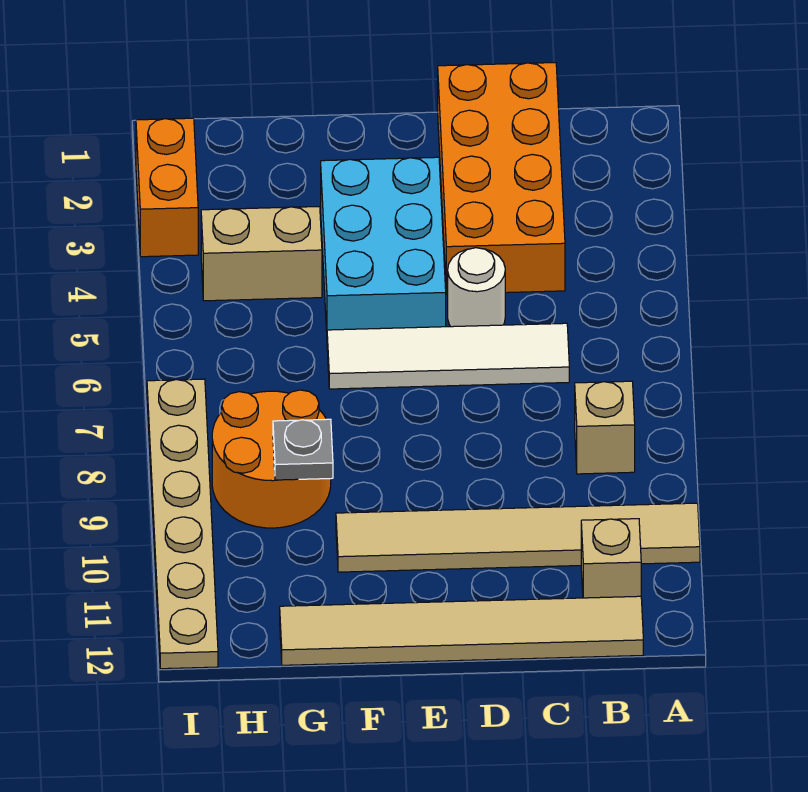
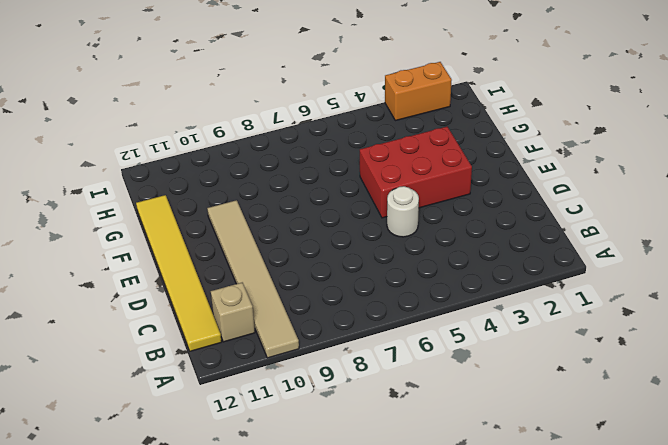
yellow tile B12:G12 level 1 -> tan tile B12:G12 level 1
red brick E3:F5 level 1 -> cyan brick E3:F5 level 1
none -> tan brick B8 level 1
none -> orange brick C1:D4 level 1
none -> white tile C6:F6 level 1

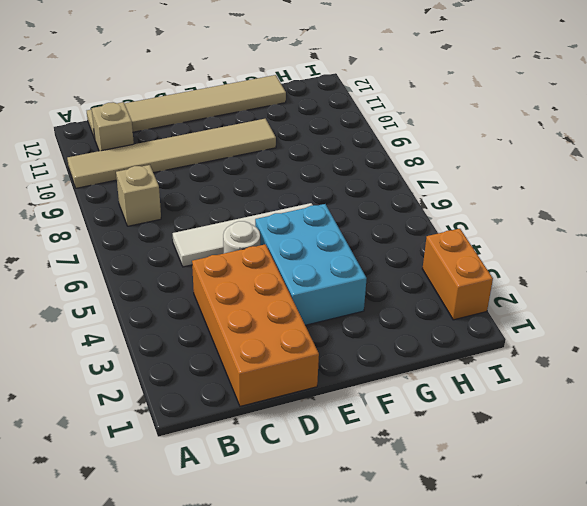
none -> tan brick G4:H4 level 1
none -> orange round brick G8:H9 level 1
none -> tan plate I7:I12 level 1

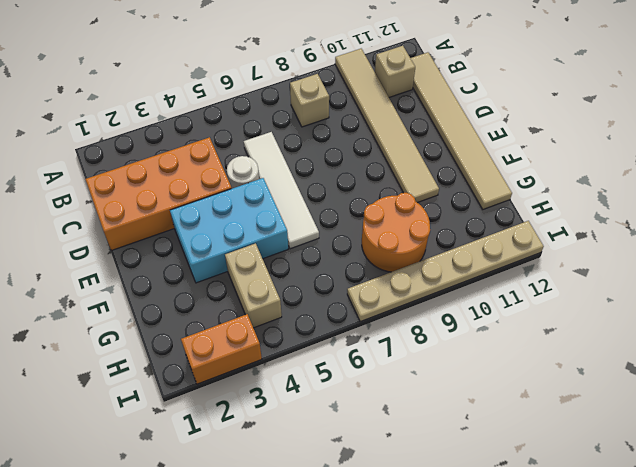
none -> grey plate G9 level 2

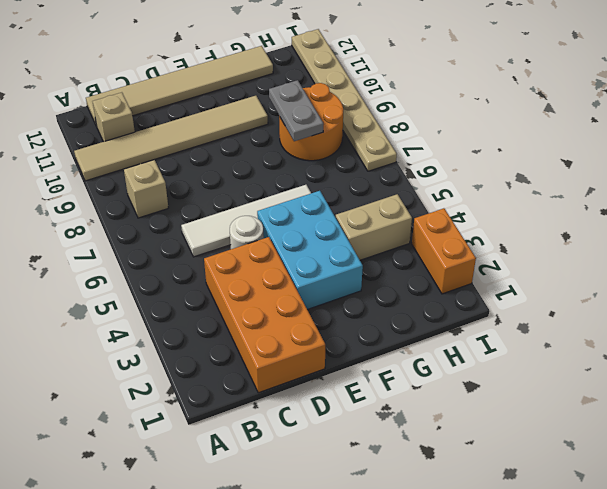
grey plate G8:G9 level 2 -> grey plate G9 level 2

